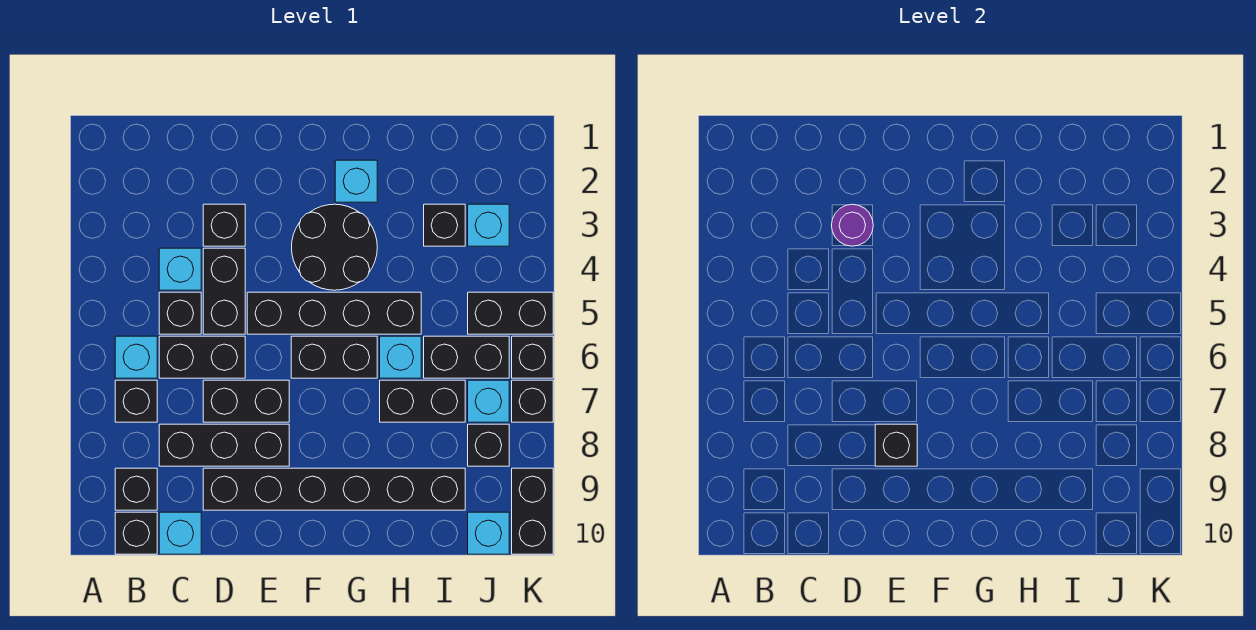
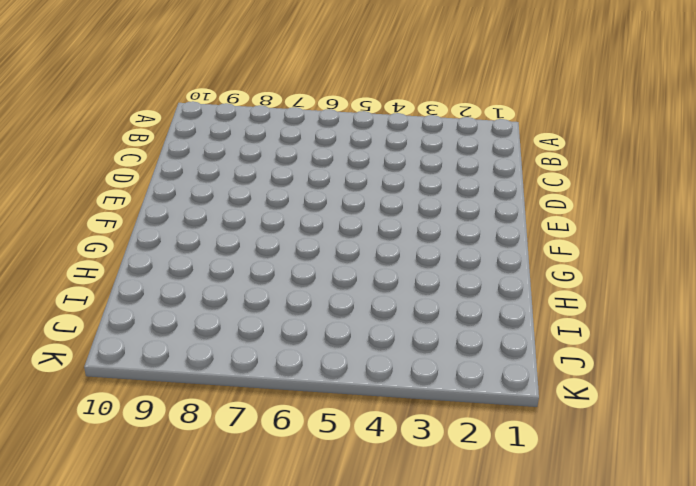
none -> cyan brick B6 level 1
none -> black brick B7 level 1
none -> black brick B9 level 1
none -> black brick B10 level 1

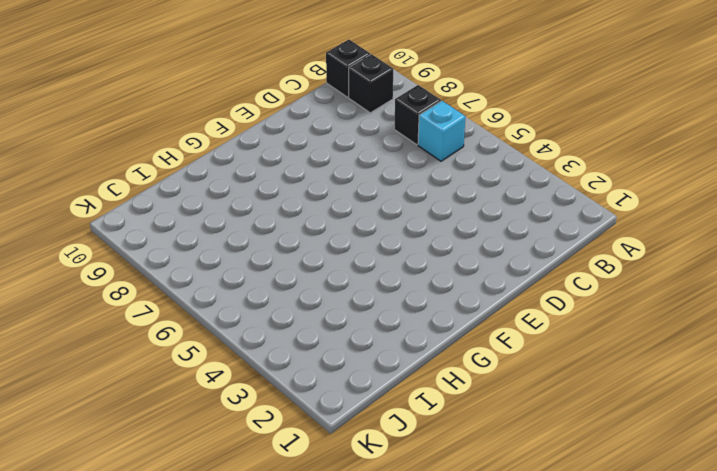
none -> cyan brick C4 level 1
none -> black brick C5 level 1
none -> black brick C6:D6 level 1
none -> black brick C8:E8 level 1

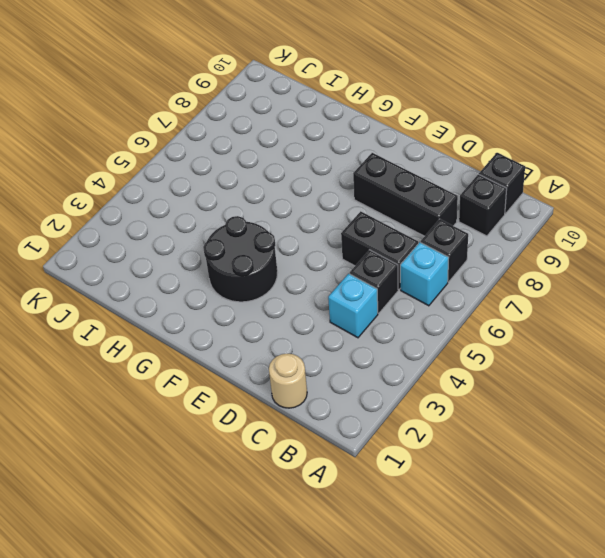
tan round brick C1 level 1 -> none
none -> cyan brick C10 level 1
none -> black brick D3 level 1
none -> black brick D4:D5 level 1
none -> black brick D7:E7 level 1

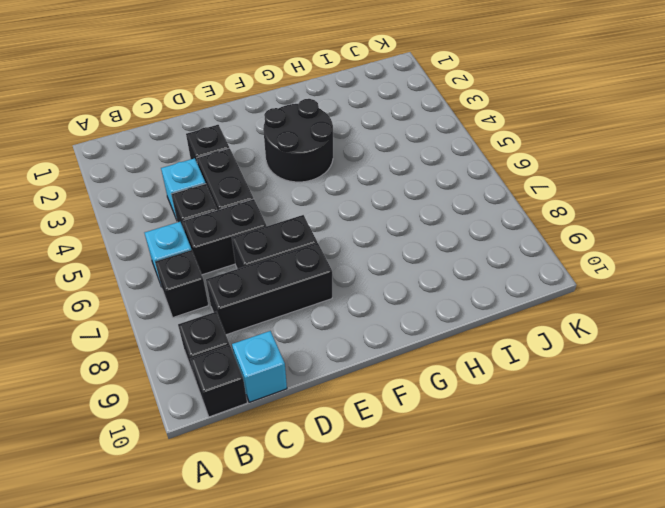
none -> black brick D9:I9 level 1
none -> black brick E5:H5 level 1
none -> black brick F6:G6 level 1
none -> cyan brick G2 level 1

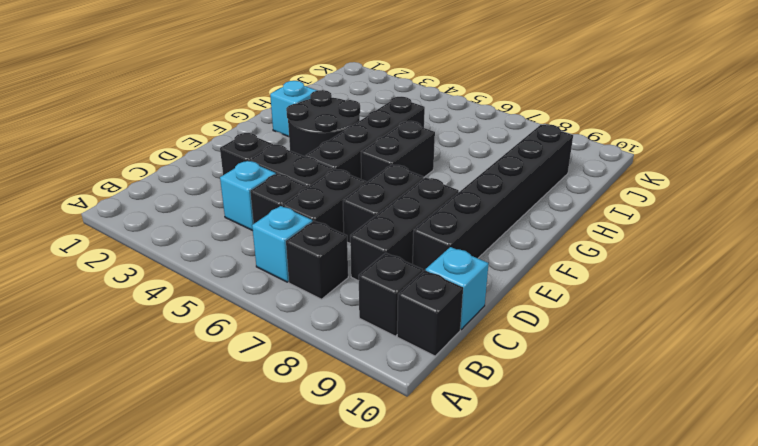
none -> cyan brick H6 level 1
none -> black brick H7:I7 level 1
none -> black brick I3 level 1
none -> black brick I6:J6 level 1

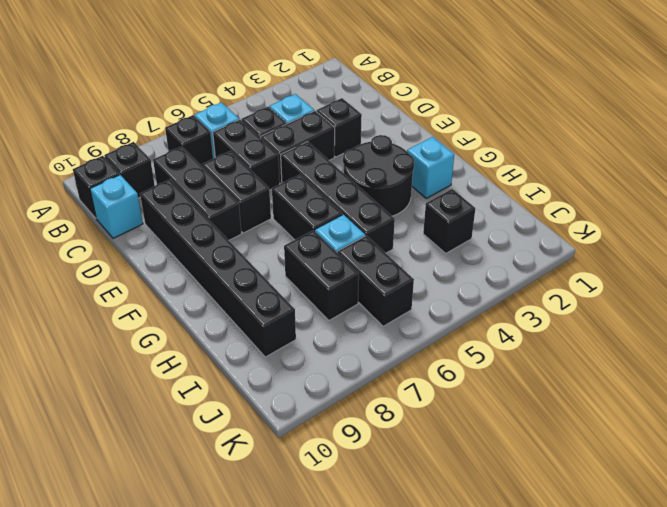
none -> cyan brick J3 level 1
none -> black brick J5:K5 level 1
none -> cyan brick J7 level 1
none -> black brick J8 level 1

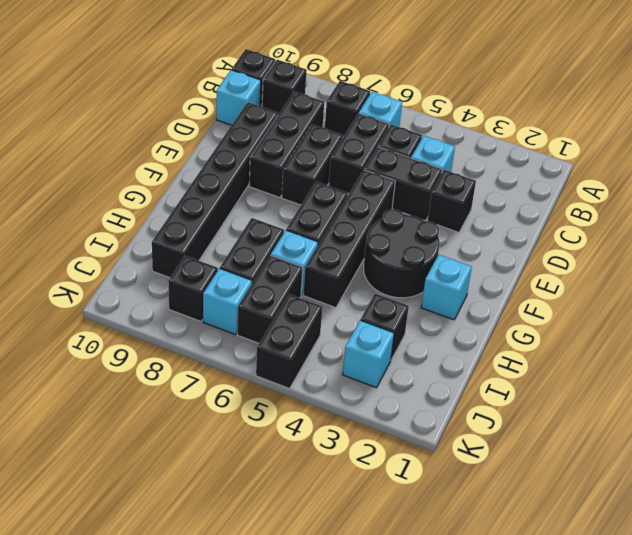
none -> cyan brick J10 level 1
none -> black brick K6 level 1
none -> black brick K7 level 1
none -> black brick K9:K10 level 1

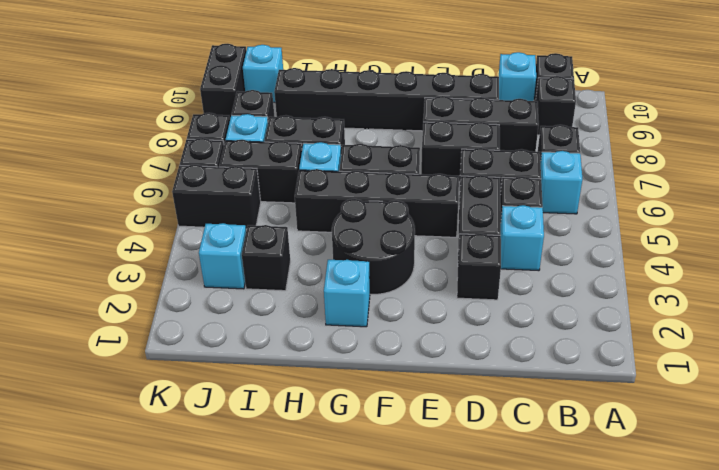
none -> purple round brick D3 level 2
none -> black brick E8 level 2

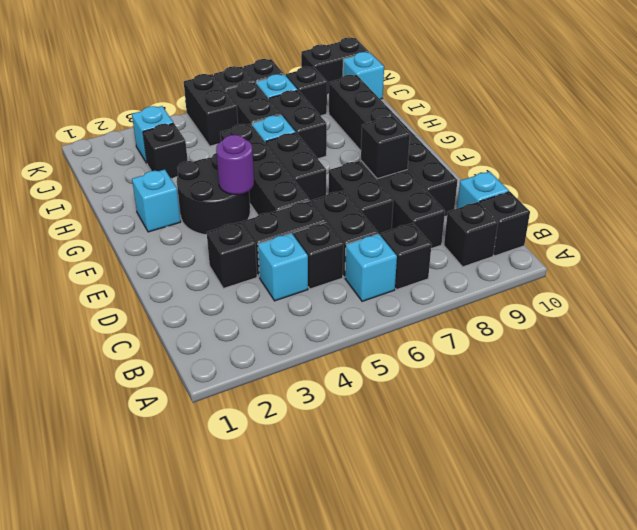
purple round brick F4 level 2 -> purple round brick D3 level 2

